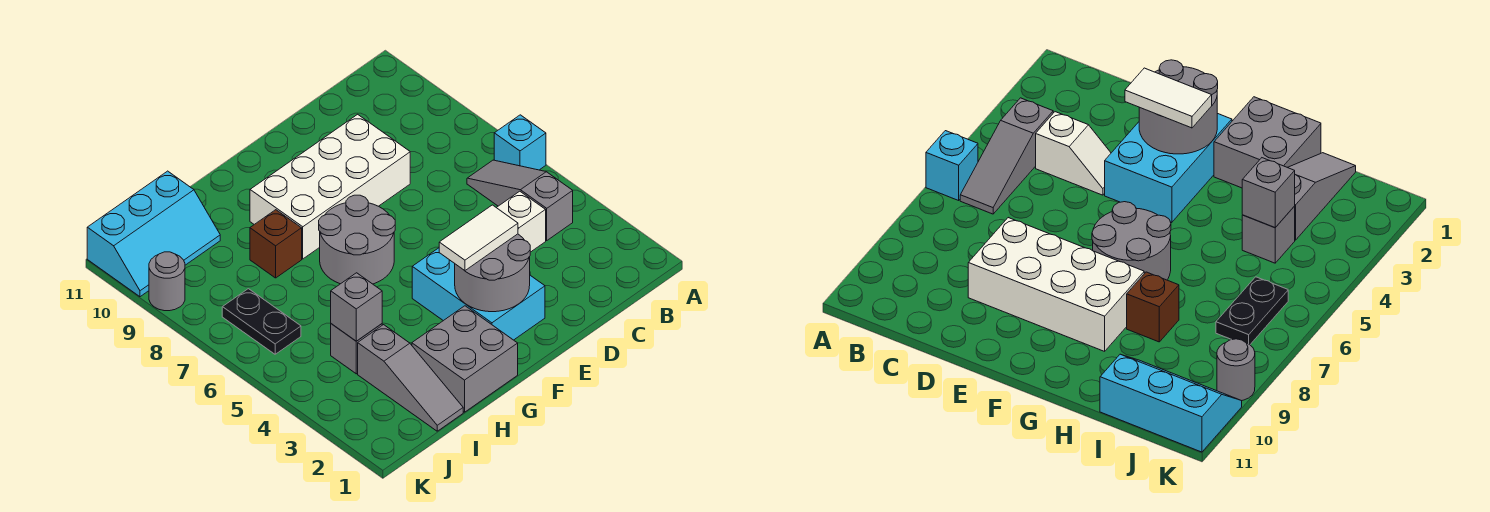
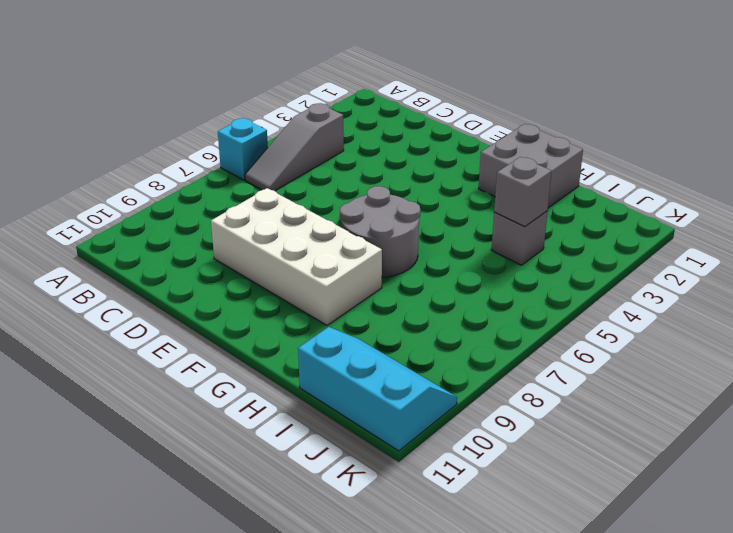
none -> white slope C4:D4 level 1 top C
none -> cyan brick E2:F4 level 1
none -> brown brick H8 level 1

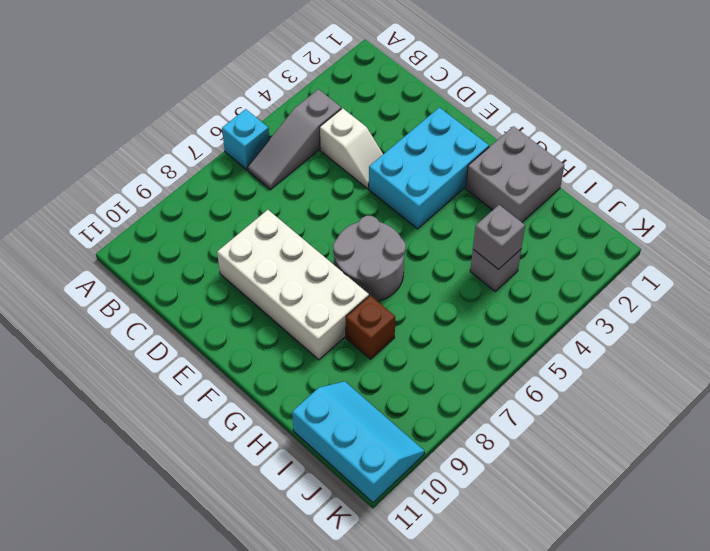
none -> grey slope I1:I3 level 1 top 3
none -> black plate J6:J7 level 1
none -> grey round brick K9 level 1

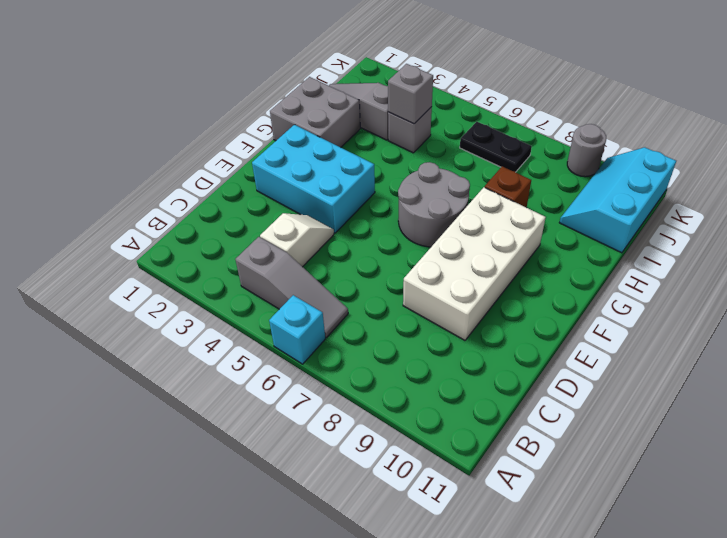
none -> grey round brick E2:F3 level 2
none -> white tile E3:F3 level 3

